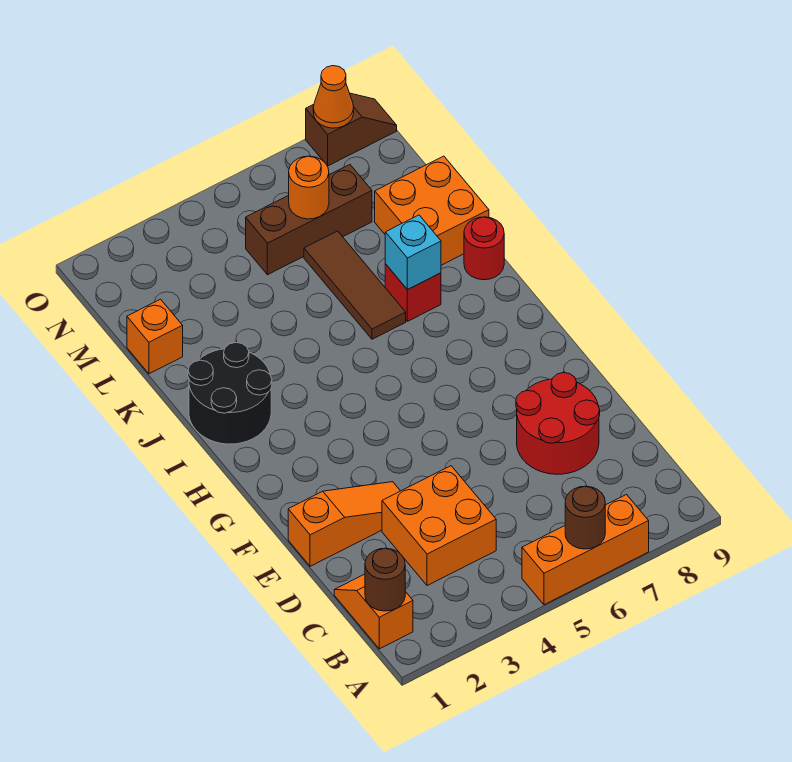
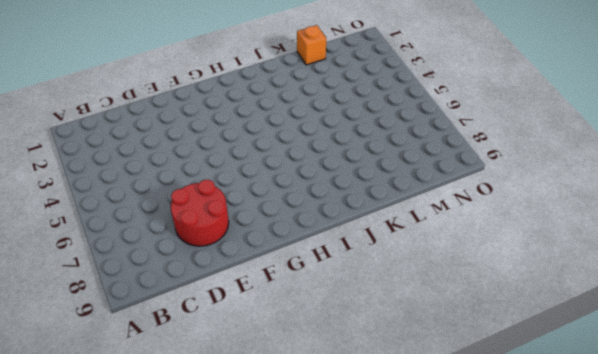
none -> orange brick A5:A7 level 1
none -> orange slope B1:C1 level 1 top B
none -> orange brick C3:D4 level 1

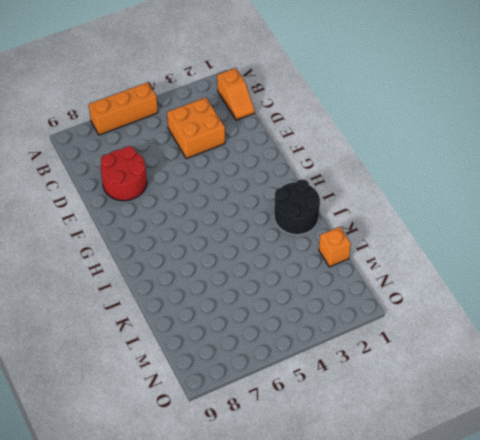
none -> orange slope E1:E3 level 1 top 1
none -> brown tile J6:L6 level 1
none -> red brick J7 level 1

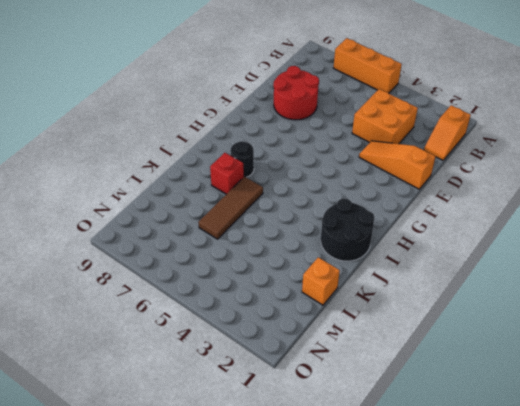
black round brick I7 level 1 -> none
none -> red round brick J9 level 1
none -> orange brick K8:L9 level 1
none -> brown brick M5:M7 level 1

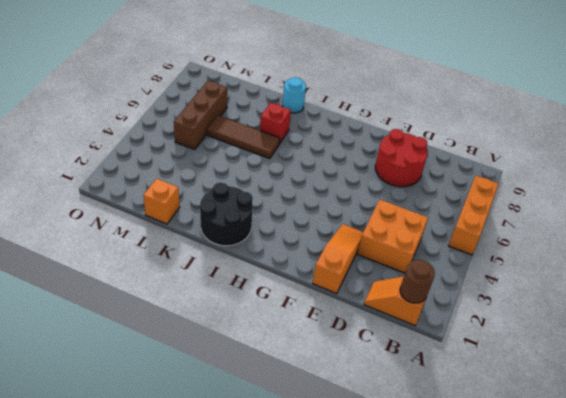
cyan round brick J9 level 1 -> red round brick J9 level 1
none -> orange brick K8:L9 level 1
none -> brown slope O8:O9 level 1 top 8
none -> brown round brick A6 level 2

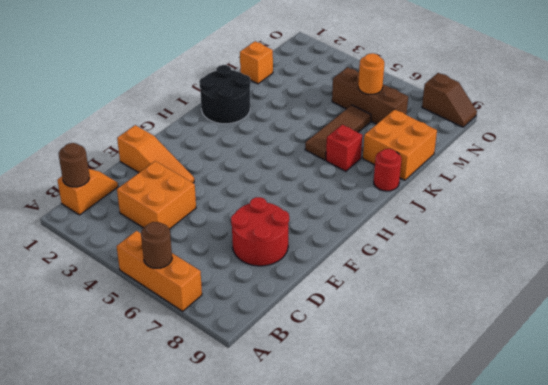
none -> cyan brick J7 level 2
none -> orange cone O8 level 2

